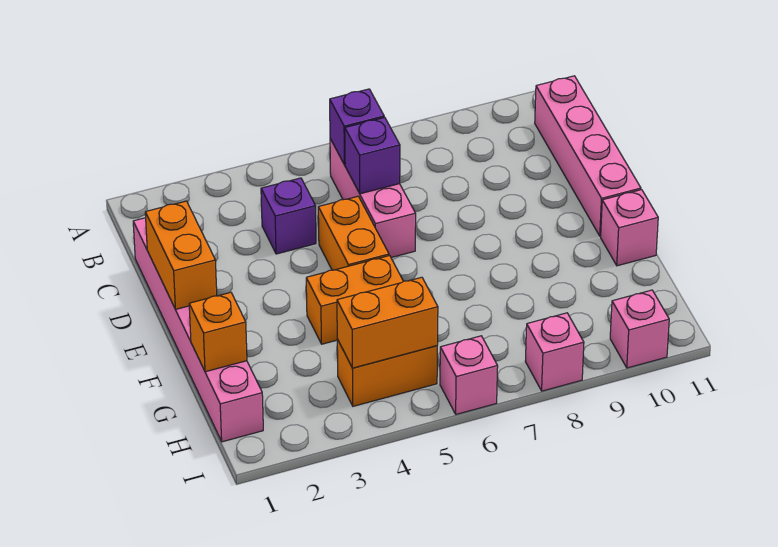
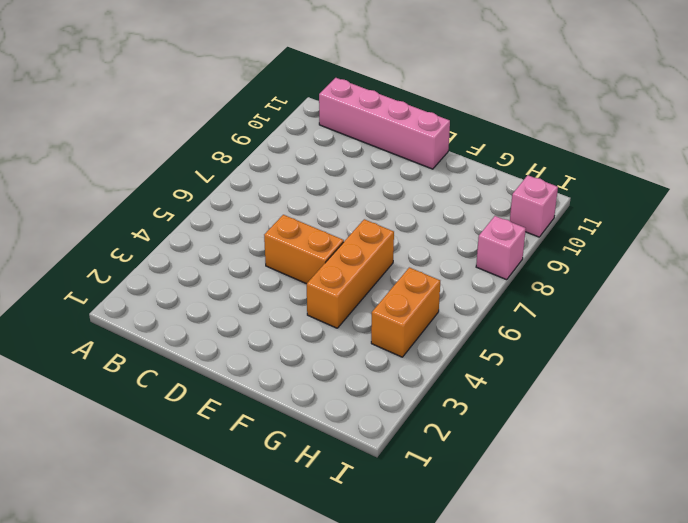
orange brick F4:F6 level 1 -> orange brick F4:F5 level 1
none -> pink brick B6:D6 level 1
none -> pink brick C1:H1 level 1
none -> purple brick C4 level 1

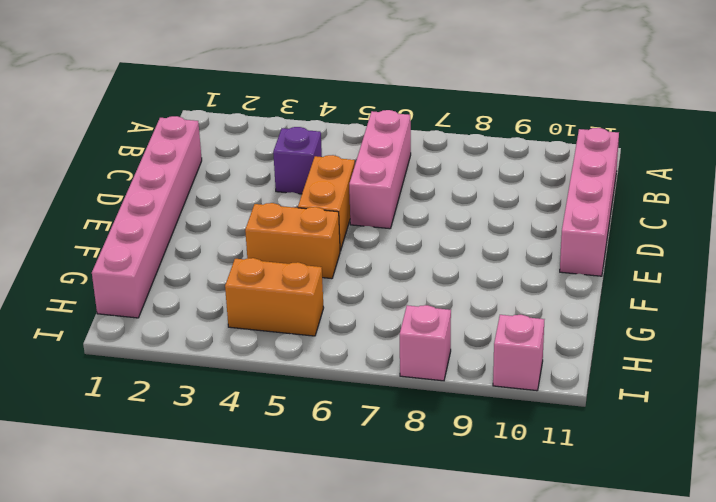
none -> pink brick F11 level 1
none -> pink brick I6 level 1
none -> purple brick B6 level 2

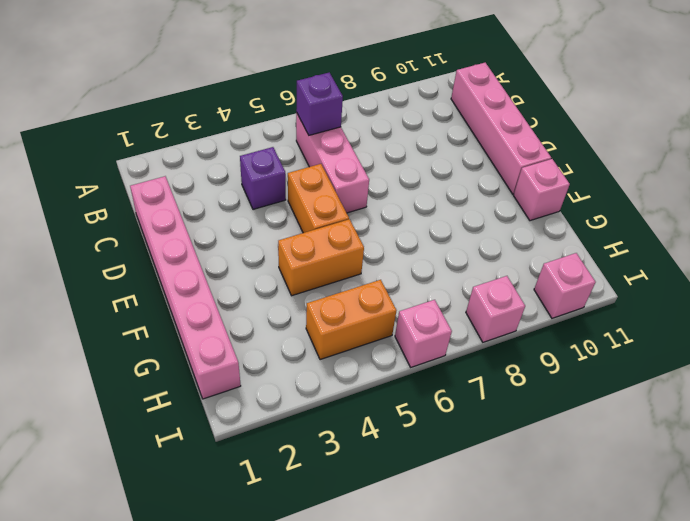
none -> purple brick C6 level 2
none -> orange brick D1:E1 level 2
none -> orange brick G1 level 2

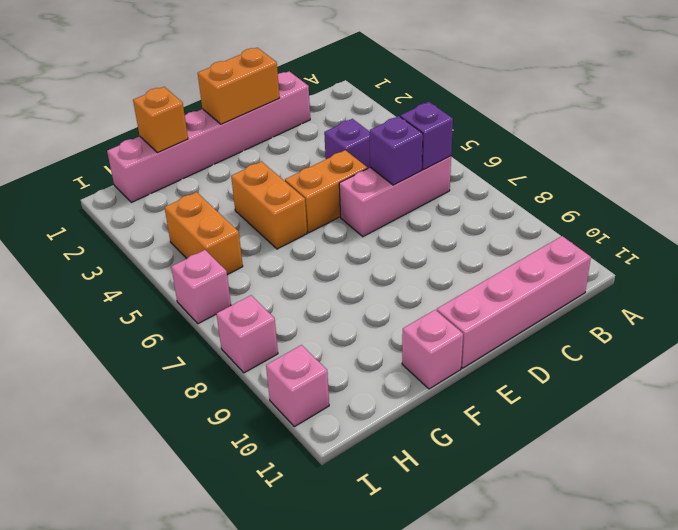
none -> orange brick H4:H5 level 2

